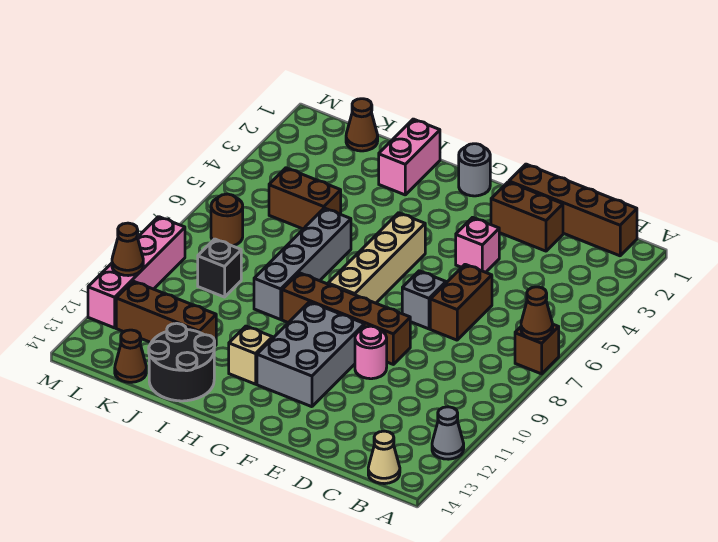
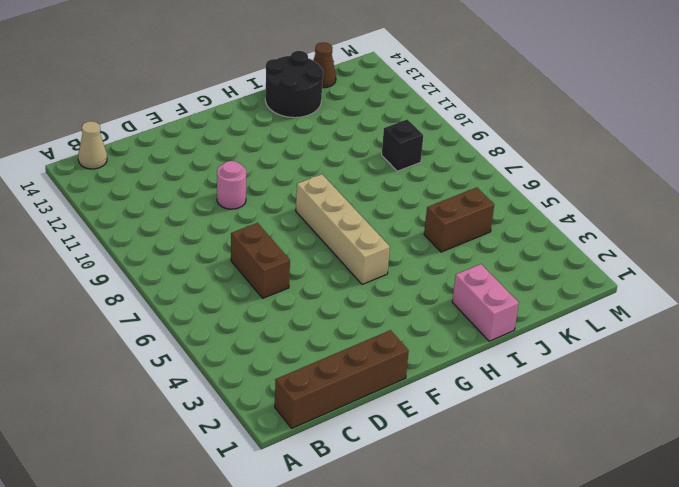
none -> brown brick A7 level 1
none -> grey cone A12 level 1
none -> brown brick D2:E2 level 1

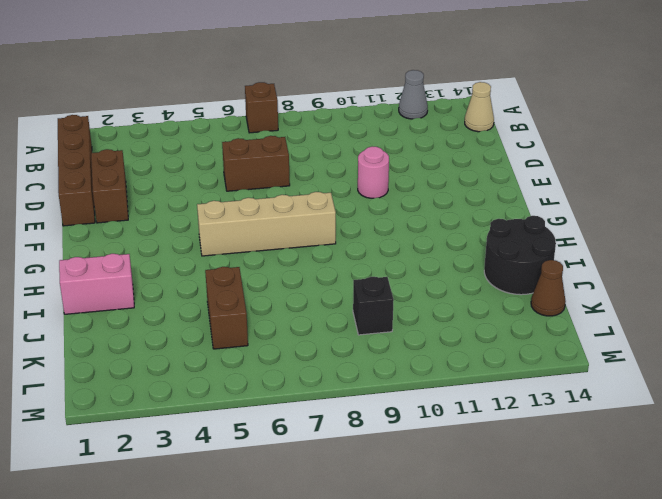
none -> pink brick E4 level 1
none -> grey brick E7 level 1
none -> brown brick E9:H9 level 1

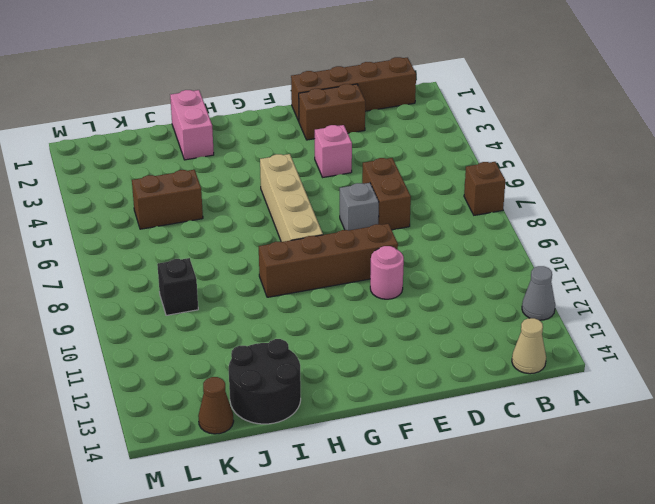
none -> grey brick F10:G12 level 1
none -> grey round brick G1 level 1
none -> tan brick H12 level 1

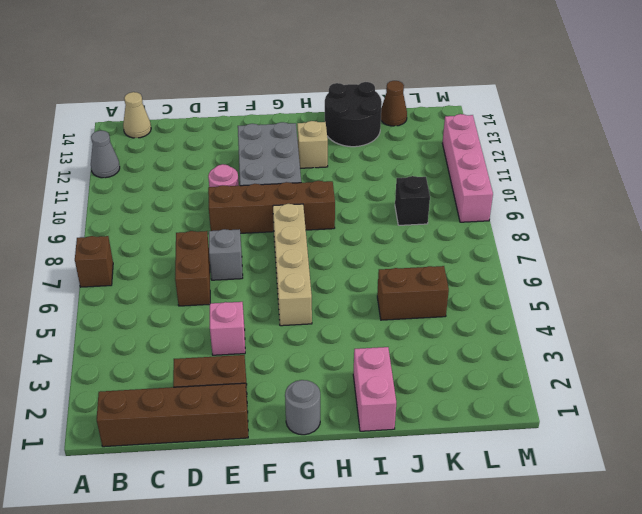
none -> grey brick I6:I9 level 1
none -> brown brick J12:L12 level 1
none -> brown cone K1 level 1

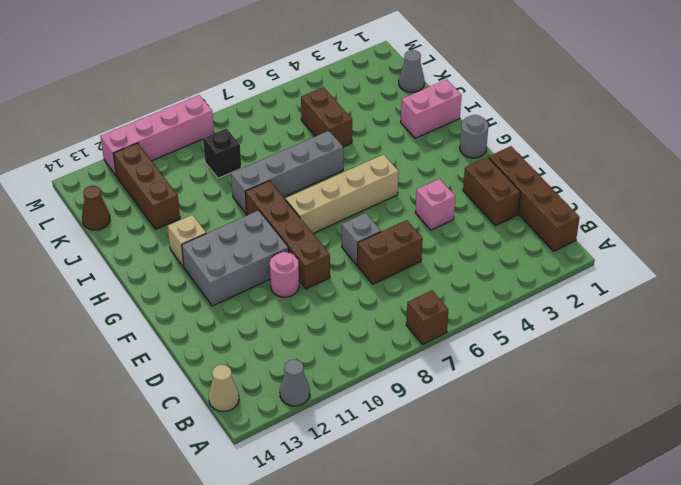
grey cone K1 level 1 -> brown cone K1 level 1
none -> black round brick I13:J14 level 1
none -> brown round brick L7 level 1
none -> brown cone A7 level 2

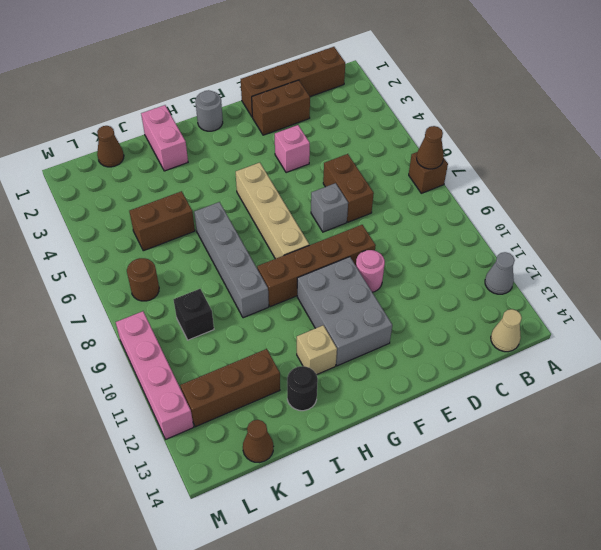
black round brick I13 level 1 -> black round brick I13:J14 level 1
none -> brown cone M11 level 2

